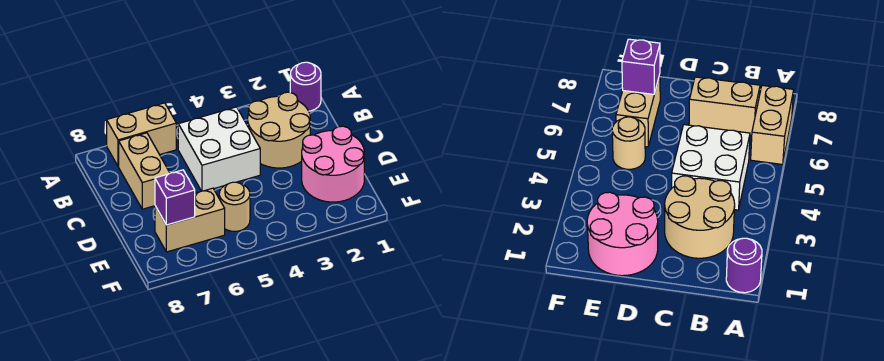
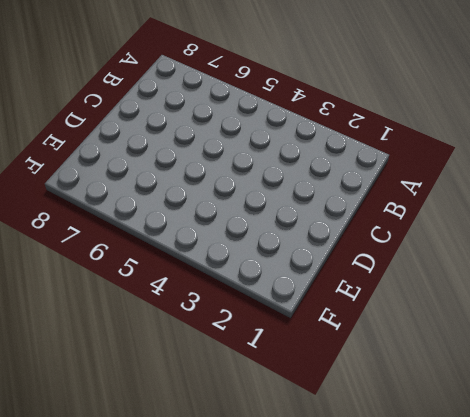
none -> purple round brick A1 level 1
none -> tan brick A6:A7 level 1

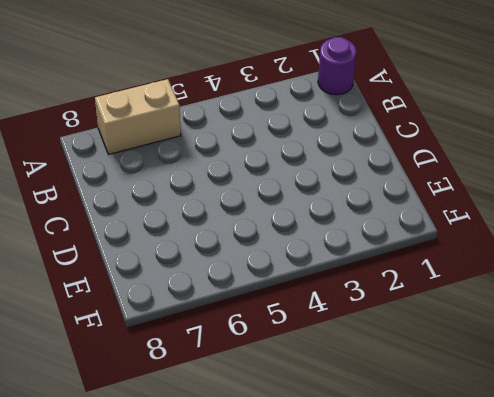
none -> tan round brick B2:C3 level 1
none -> white brick B4:C5 level 1

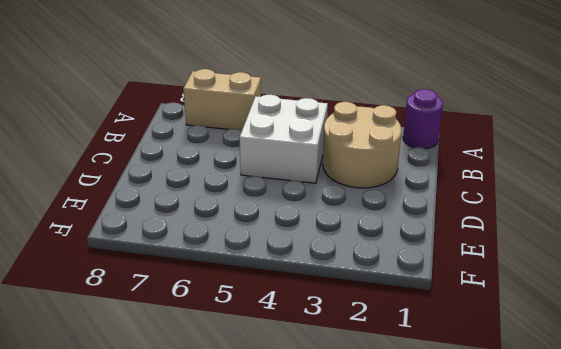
none -> tan brick B7:C7 level 1
none -> pink round brick D1:E2 level 1

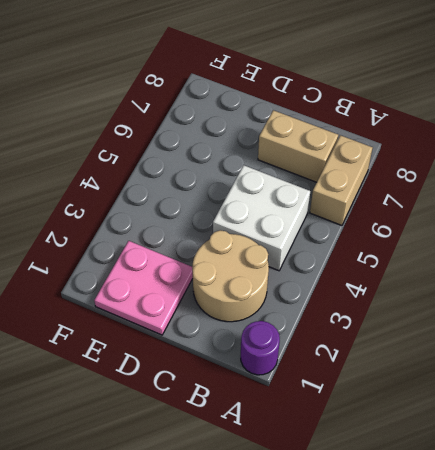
pink plate D1:E2 level 1 -> pink round brick D1:E2 level 1
none -> tan round brick E5 level 1
none -> tan brick E6:E7 level 1

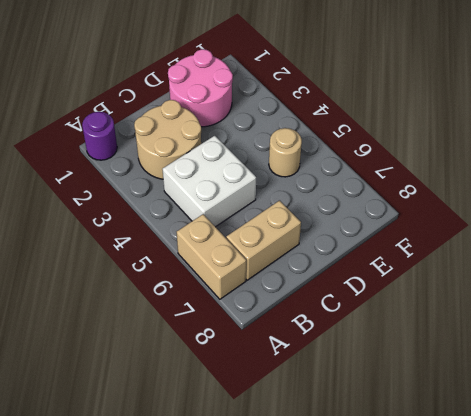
none -> tan brick E6:E7 level 1
none -> purple brick E7 level 2

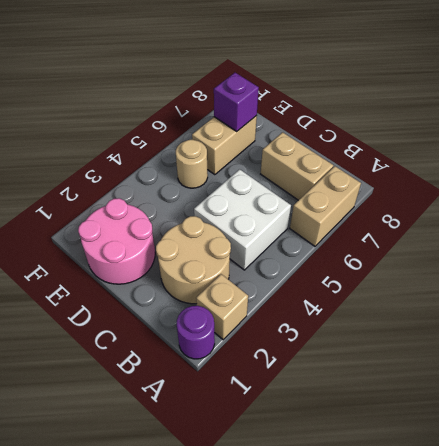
tan brick A2 level 1 -> none

